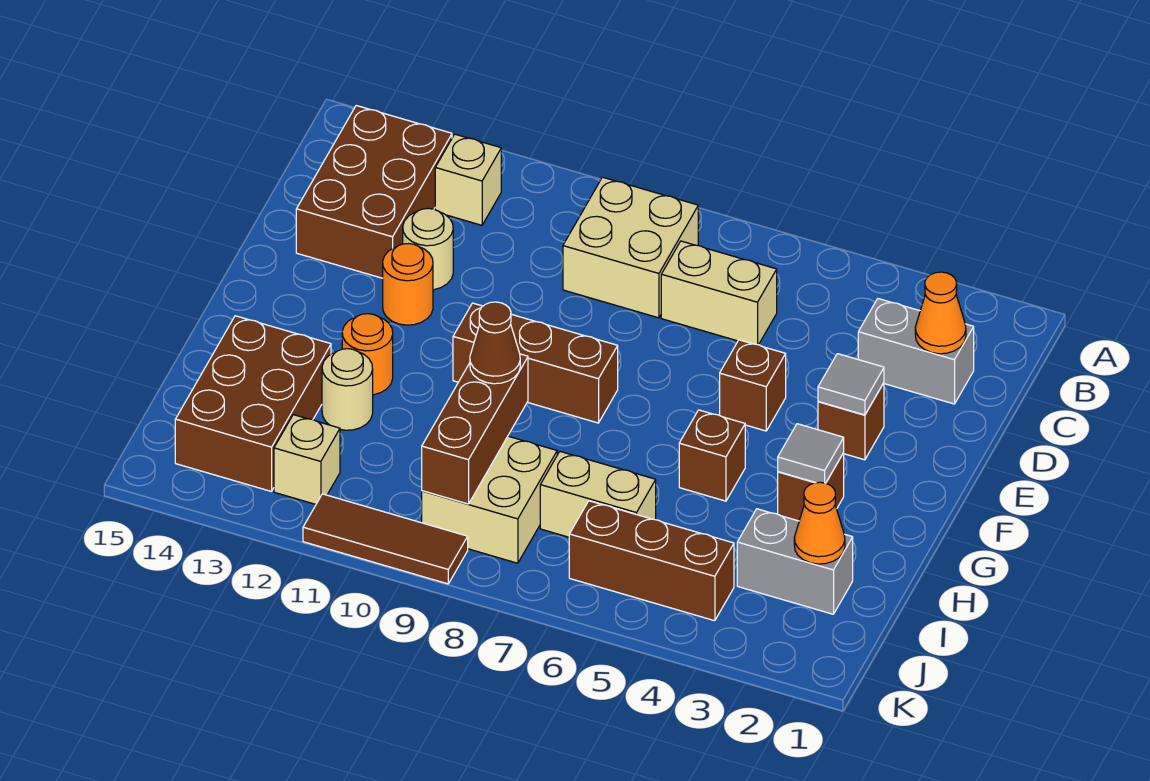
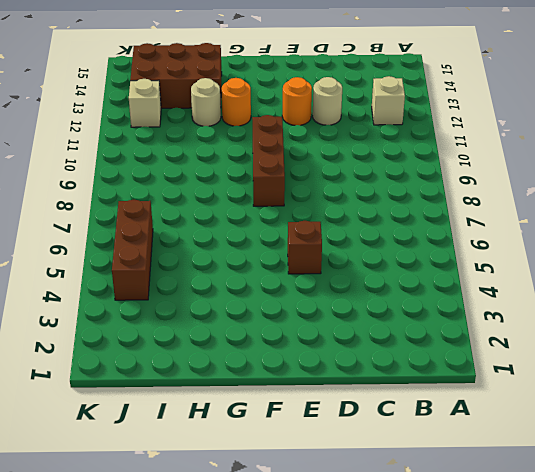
none -> tan brick B8:C9 level 1
none -> brown brick B13:D14 level 1
none -> grey brick C2:C3 level 1

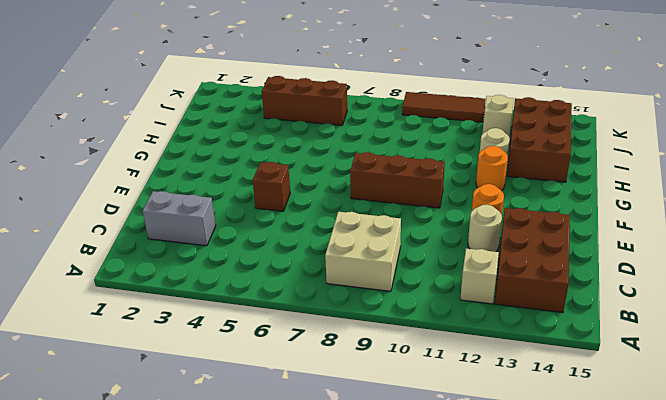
none -> tan brick C6:C7 level 1
none -> brown brick E3 level 1
none -> brown brick G3 level 1

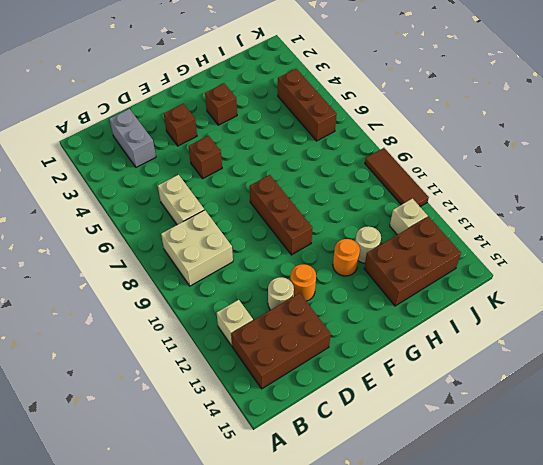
none -> brown brick G5 level 1
none -> grey brick I2:I3 level 1
none -> tan brick I6:I7 level 1

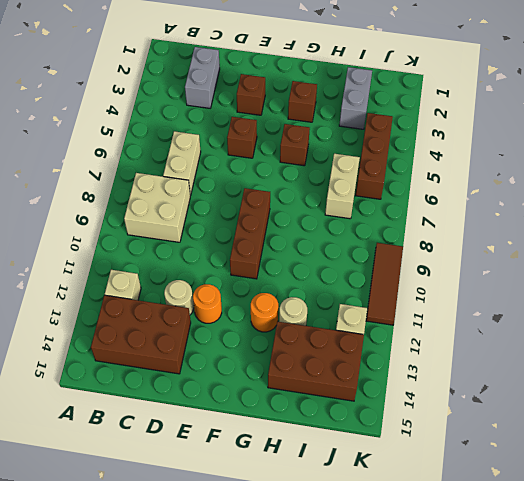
none -> tan brick I8:J9 level 1
none -> orange cone C2 level 2
none -> grey tile E3 level 2

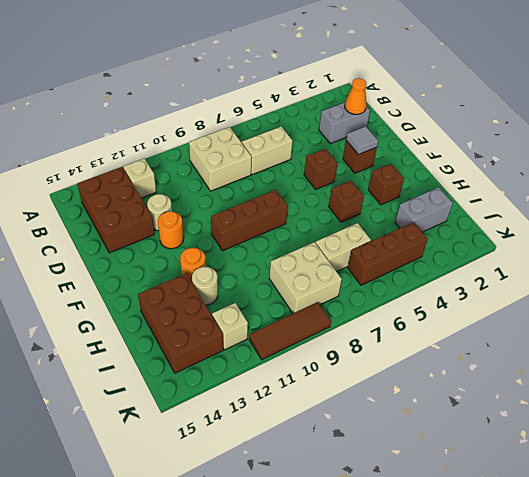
none -> grey tile G3 level 2
none -> brown brick H9:J9 level 2
none -> orange cone I2 level 2

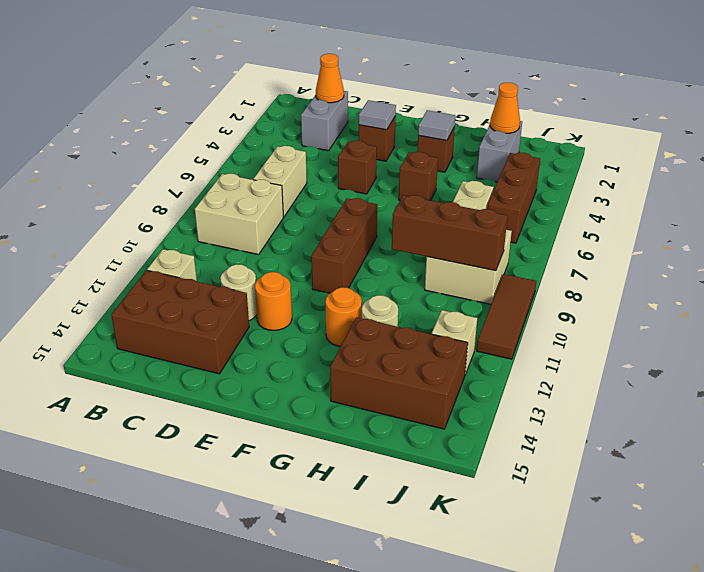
none -> brown cone H9 level 3

